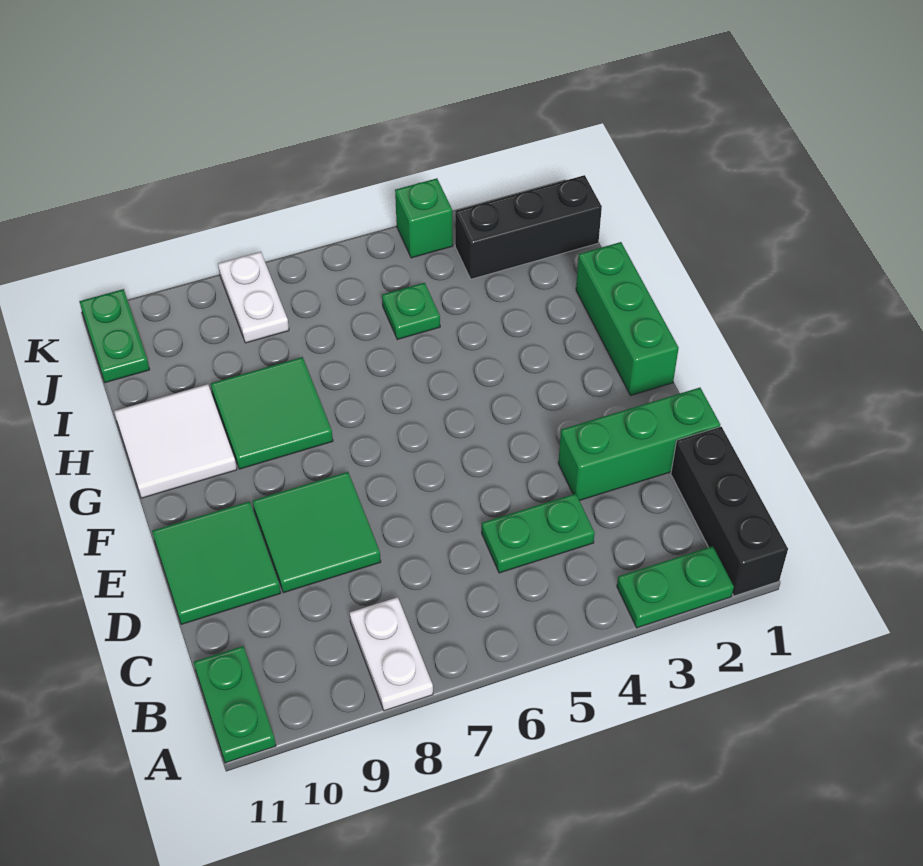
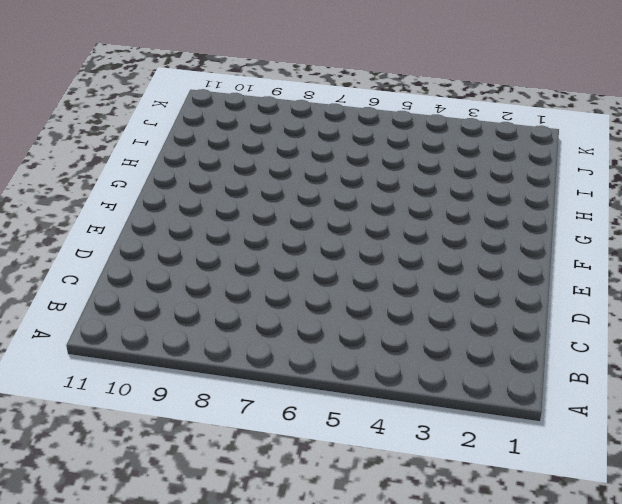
none -> black brick A1:C1 level 1
none -> green plate A2:A3 level 1
none -> white plate A8:B8 level 1

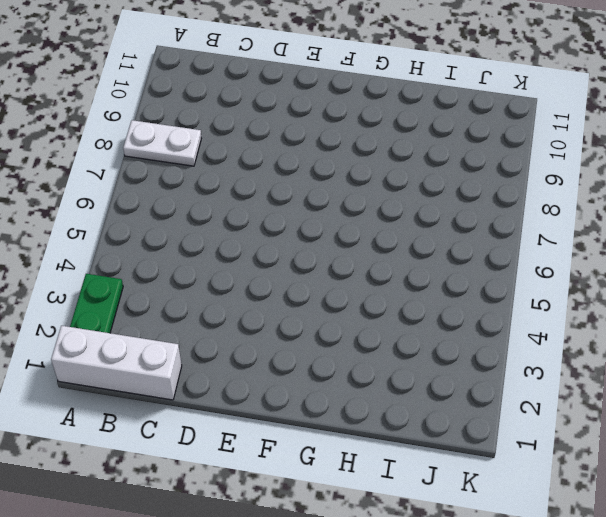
white brick A1:C1 level 1 -> black brick A1:C1 level 1
none -> green plate A11:B11 level 1
none -> green plate C4:C5 level 1
none -> green brick D1:D3 level 1

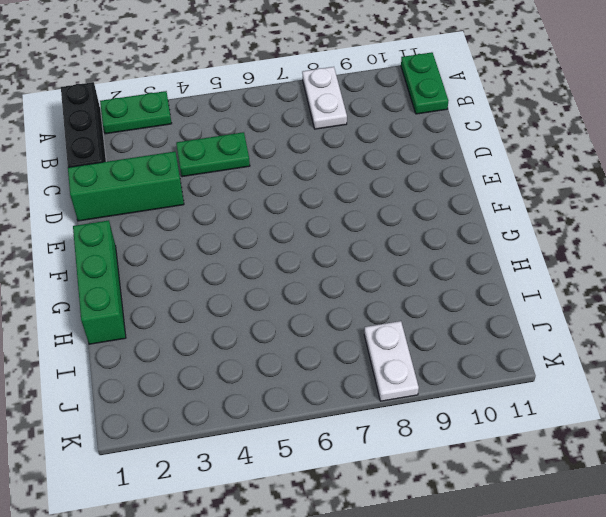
none -> green tile D8:E9 level 1
none -> green tile D10:E11 level 1
none -> green tile G8:H9 level 1

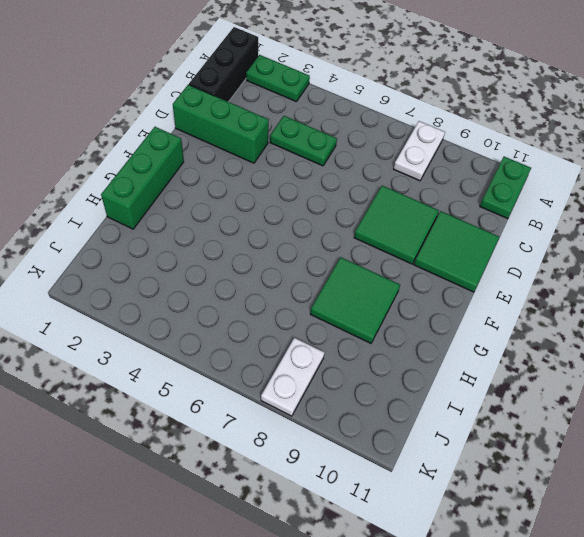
none -> white tile G10:H11 level 1
none -> green plate I5 level 1
none -> black brick J1:J3 level 1

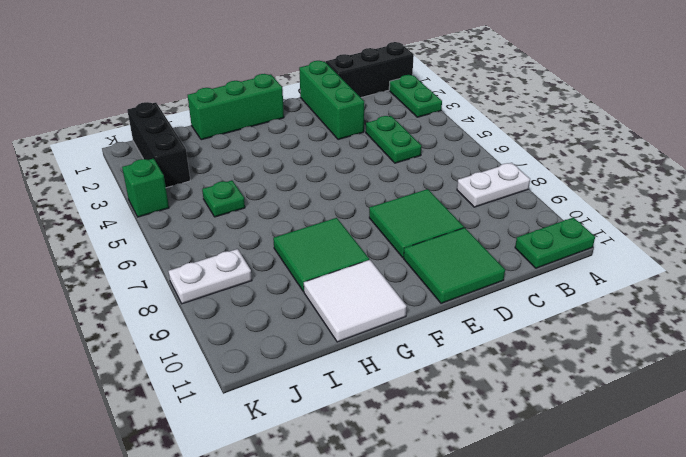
none -> green plate J11:K11 level 1

